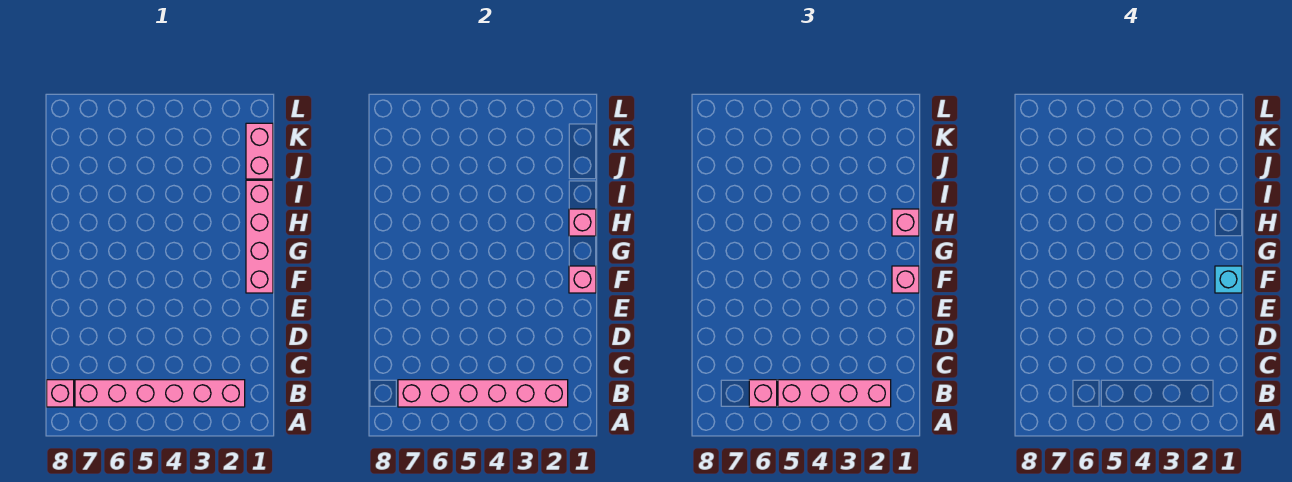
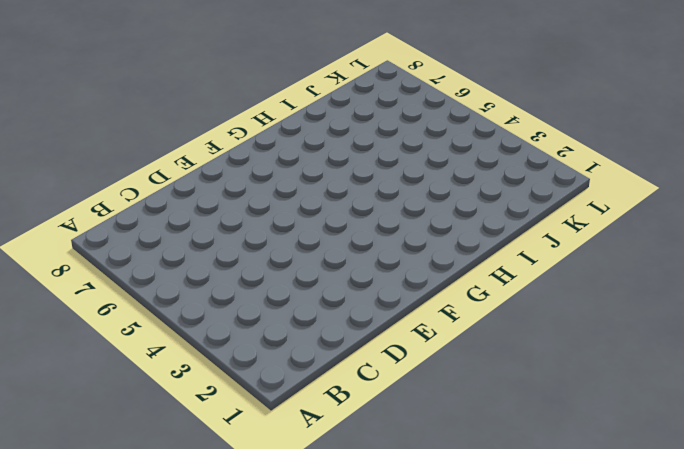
none -> pink brick B2:B7 level 1
none -> pink brick B8 level 1
none -> pink brick F1:I1 level 1

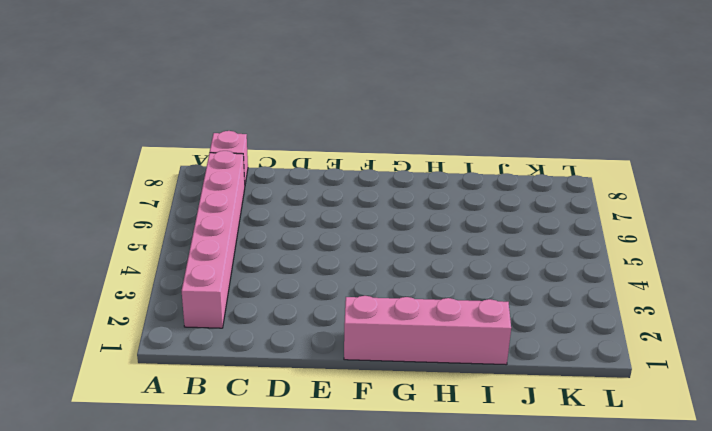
none -> pink brick J1:K1 level 1
none -> pink brick B2:B7 level 2
none -> pink brick F1 level 2

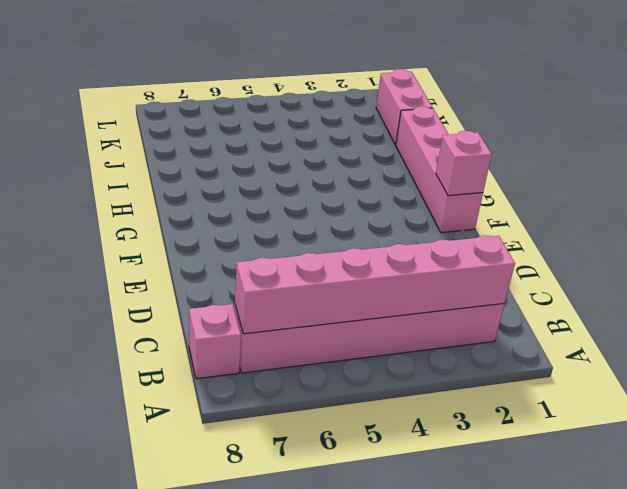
none -> pink brick H1 level 2
none -> pink brick B2:B5 level 3
none -> pink brick B6 level 3

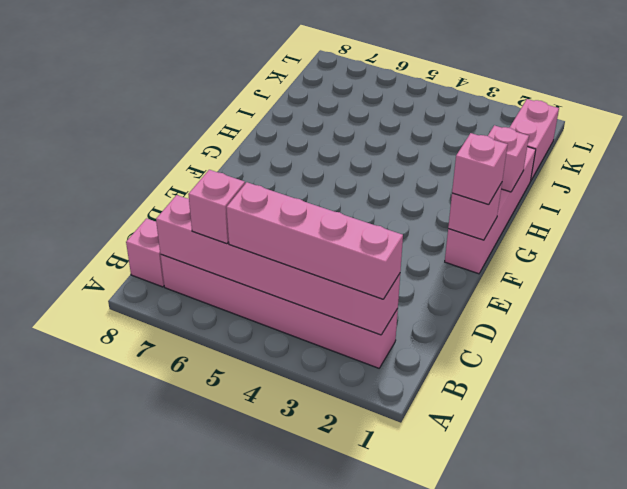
none -> pink brick H1 level 3
none -> cyan brick F1 level 4

